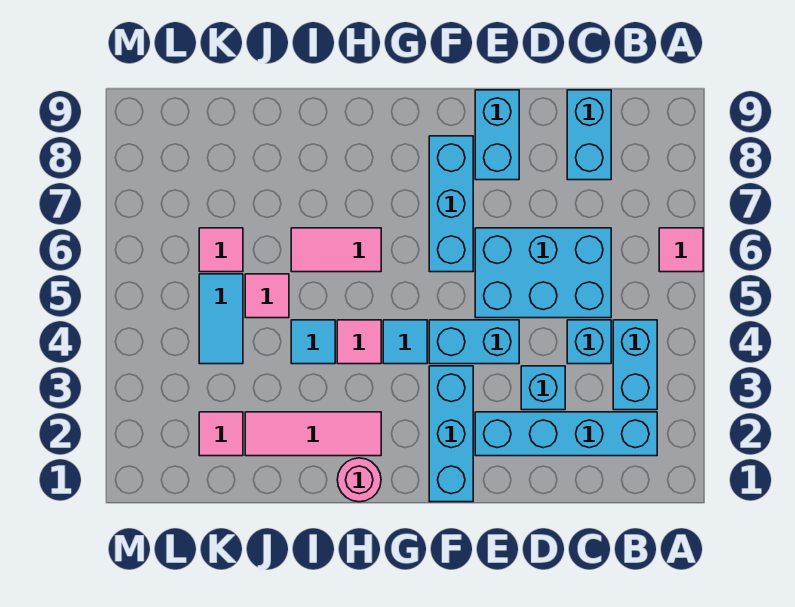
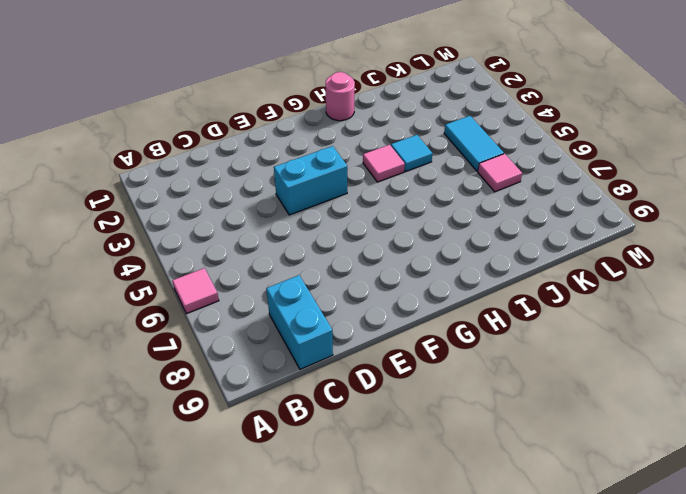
none -> cyan brick B2:E2 level 1
none -> cyan brick B3:B4 level 1
none -> cyan brick C4 level 1

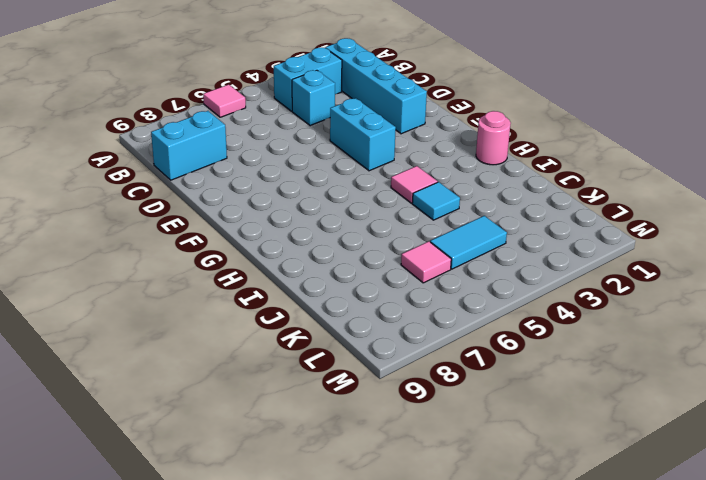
none -> cyan brick C5:E6 level 1
none -> cyan brick D3 level 1
none -> cyan brick E8:E9 level 1

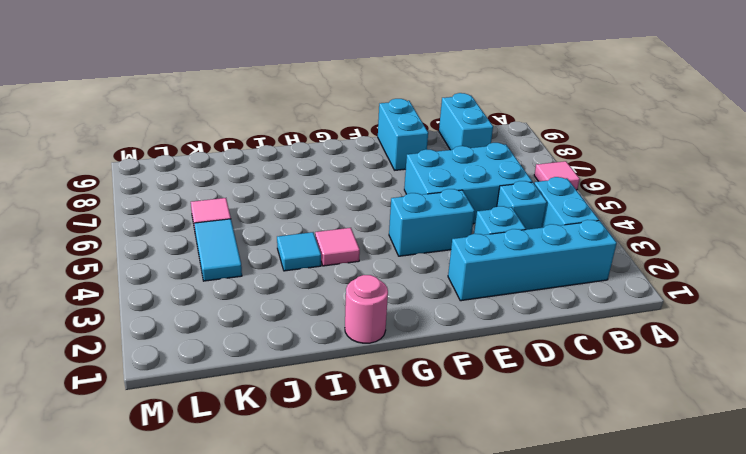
none -> cyan brick F1:F3 level 1
none -> cyan brick F6:F8 level 1
none -> cyan tile G4 level 1

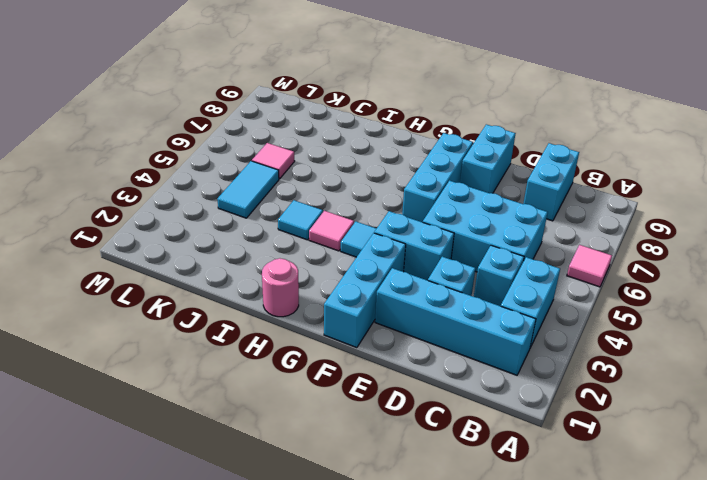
none -> pink tile H2:J2 level 1
none -> pink tile H6:I6 level 1
none -> pink tile J5 level 1

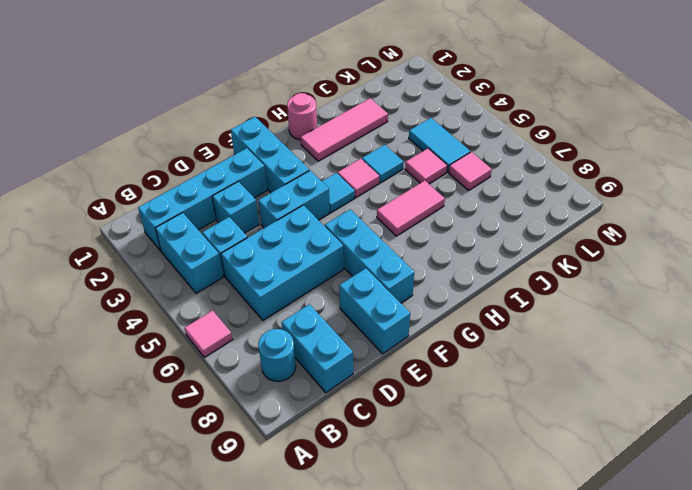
cyan round brick B8 level 1 -> none
none -> pink tile K2 level 1

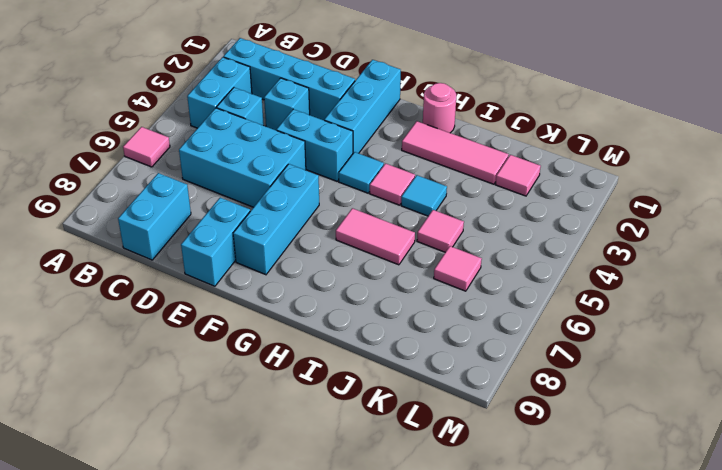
none -> cyan tile K4:K5 level 1

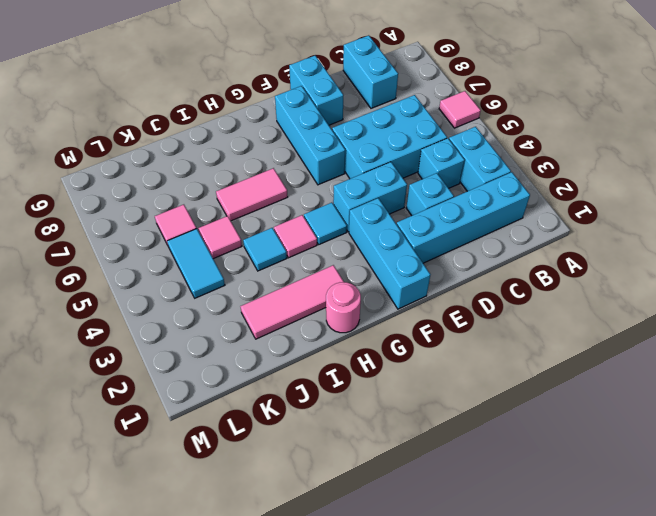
none -> pink tile K2 level 1

